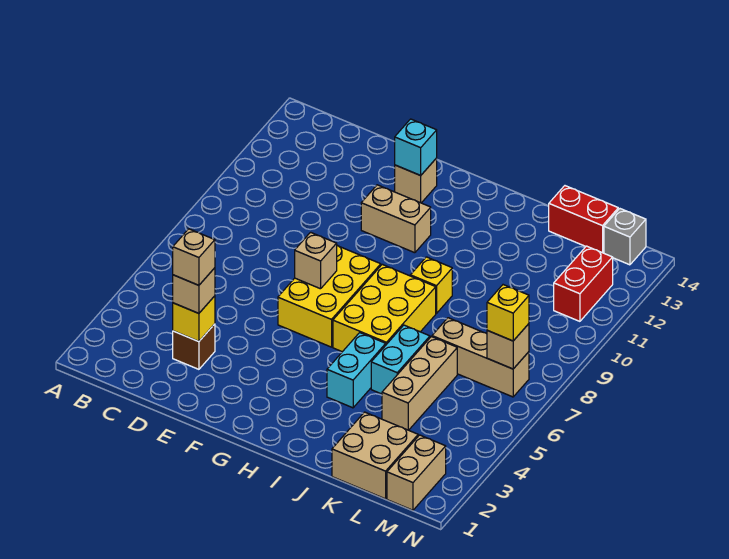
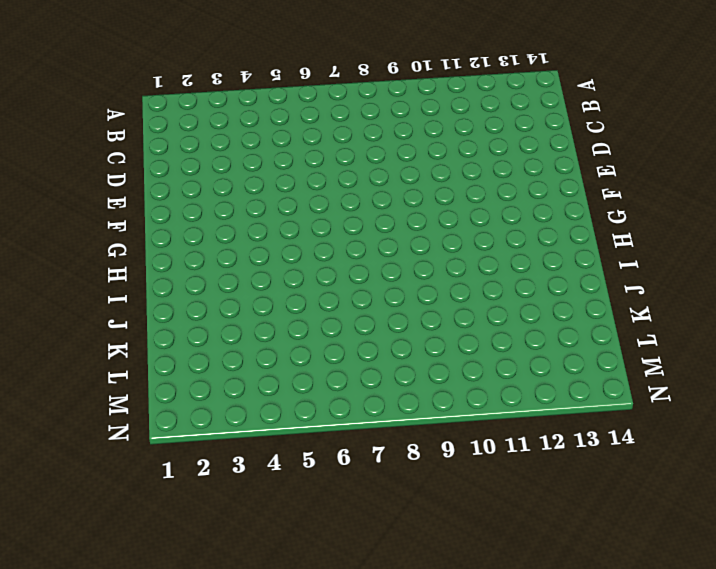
none -> brown brick D3 level 1
none -> yellow brick F6:G8 level 1
none -> tan brick F11:G11 level 1

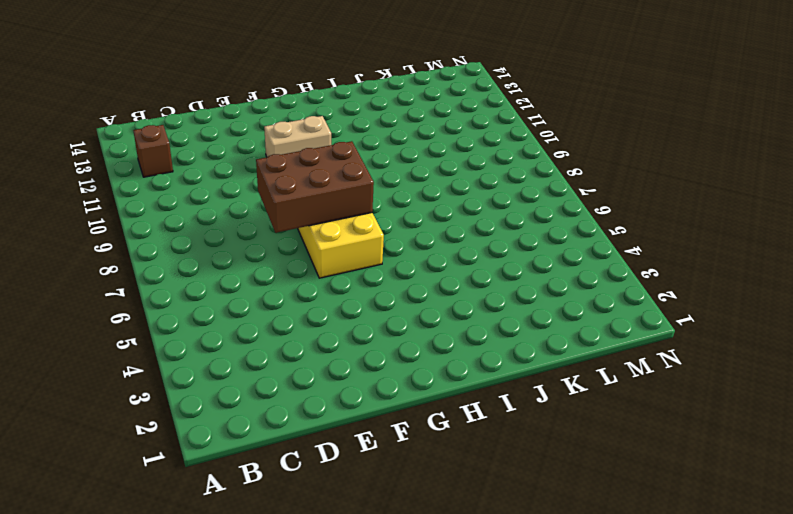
brown brick B12 level 1 -> brown brick D3 level 1
brown brick E7:G8 level 2 -> tan brick F7 level 2
none -> tan brick F13 level 1
none -> yellow brick H6:I8 level 1
none -> cyan brick I4:I5 level 1

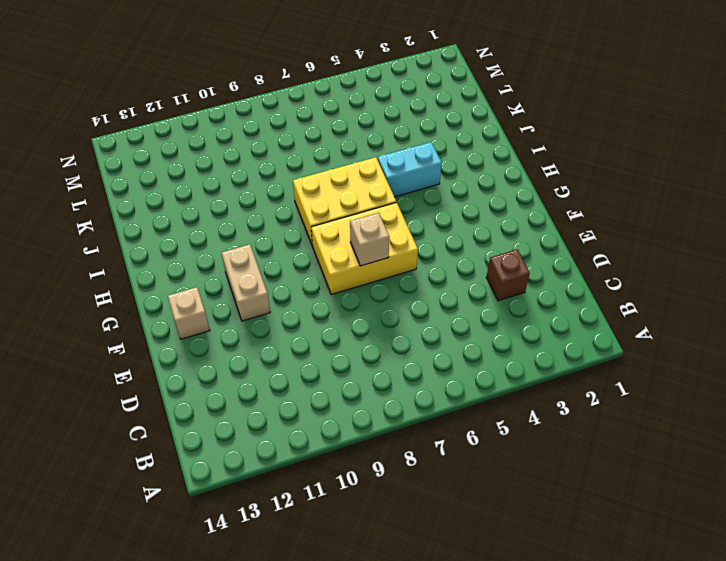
none -> yellow brick I9 level 1
none -> cyan brick J5:J6 level 1
none -> tan brick K1:L2 level 1

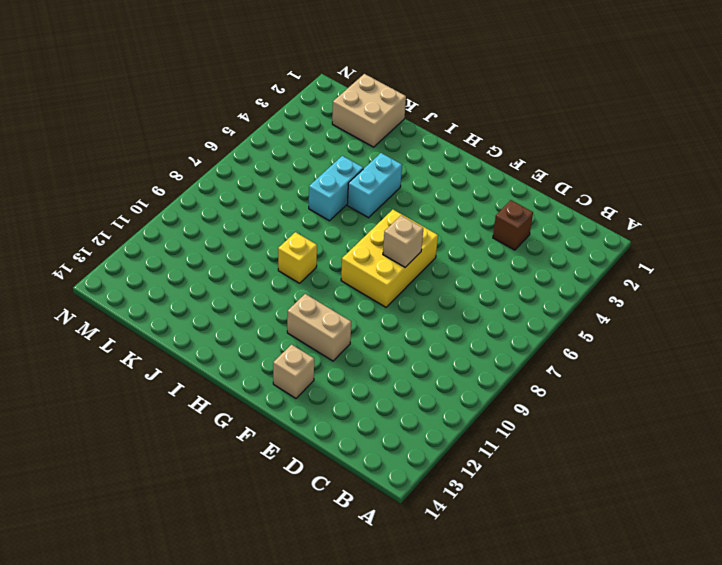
none -> yellow brick H6:I8 level 1
none -> tan brick K4:K6 level 1
none -> tan brick K7:M7 level 1

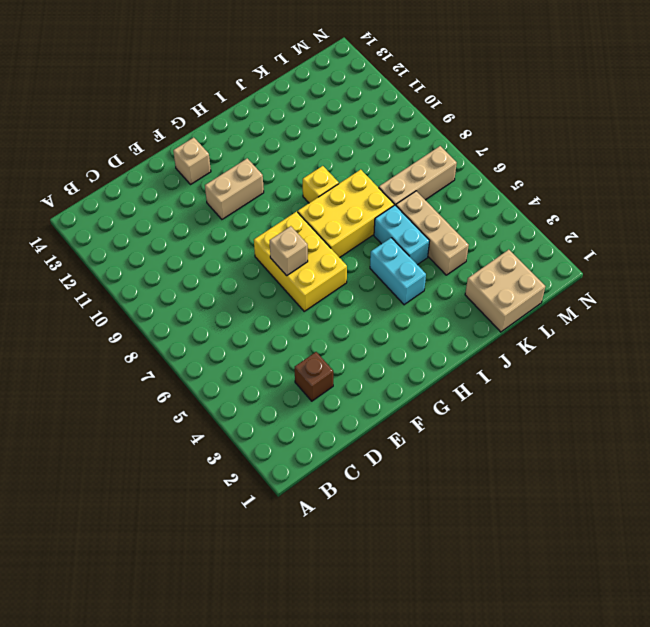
yellow brick H7:J8 level 1 -> yellow brick H6:I8 level 1
none -> red brick K14:L14 level 1
none -> tan brick M1:M2 level 1
none -> red brick M11:M12 level 1

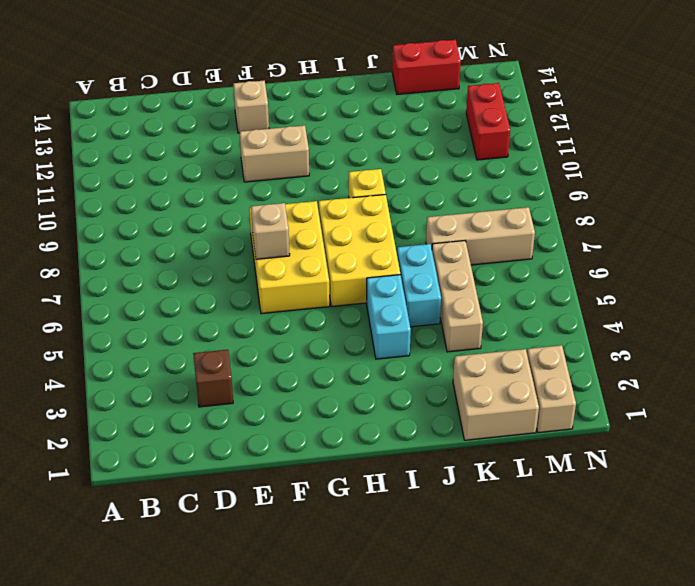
none -> grey brick M14 level 1
none -> yellow brick D3 level 2
none -> cyan brick F13 level 2

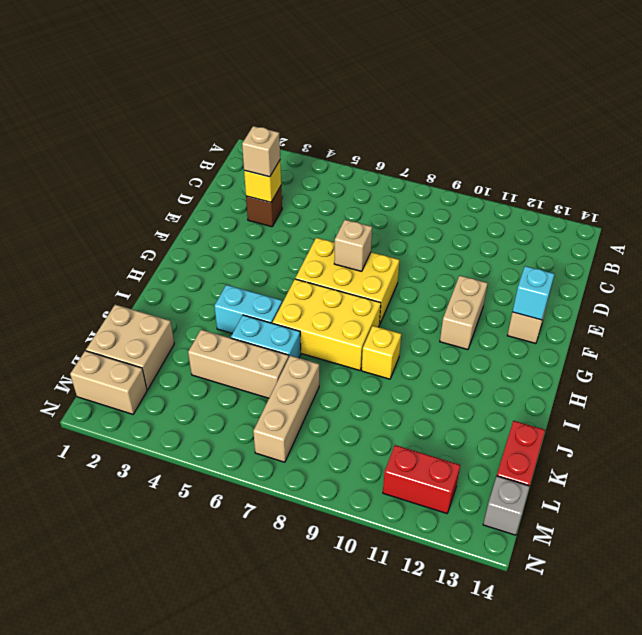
none -> tan brick M7 level 2
none -> yellow brick M7 level 3
none -> tan brick D3 level 4

